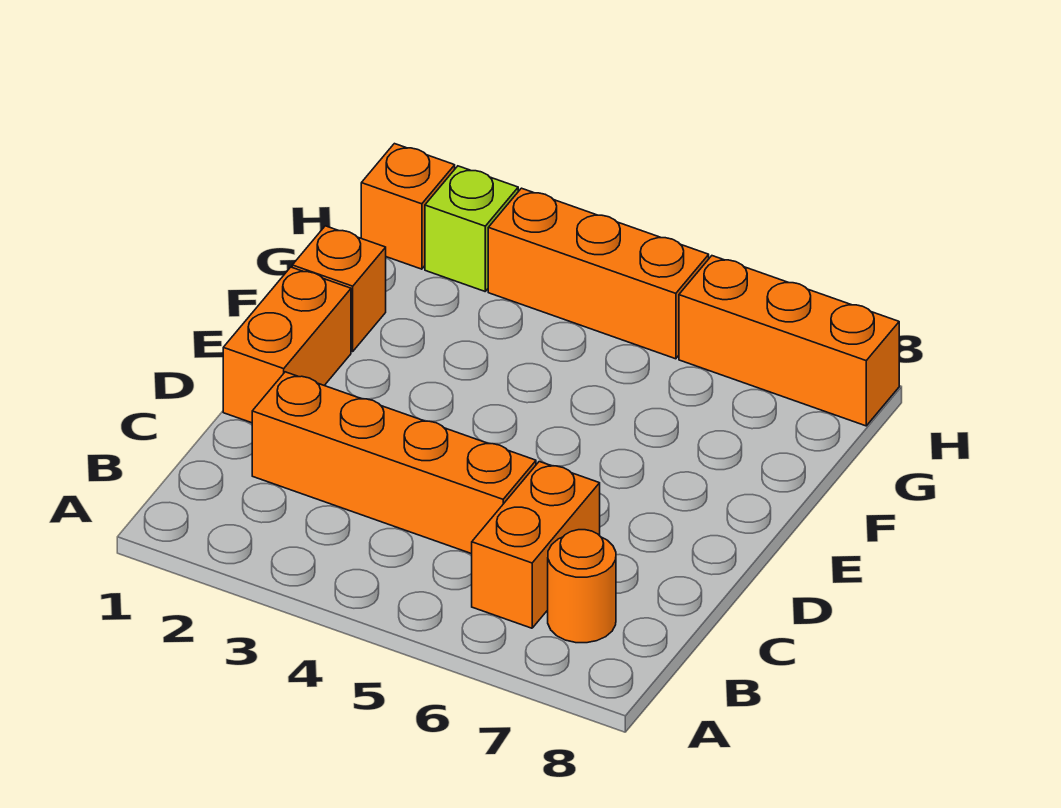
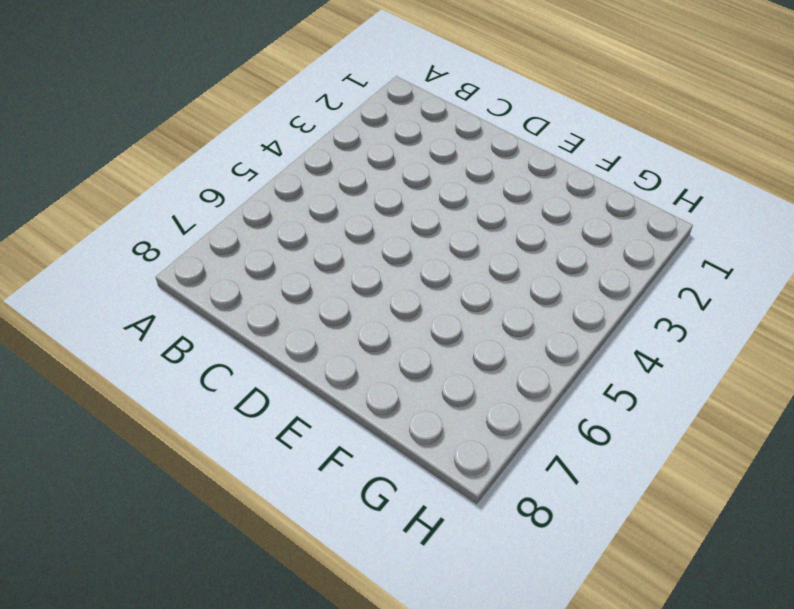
none -> orange brick B6:C6 level 1
none -> orange round brick B7 level 1

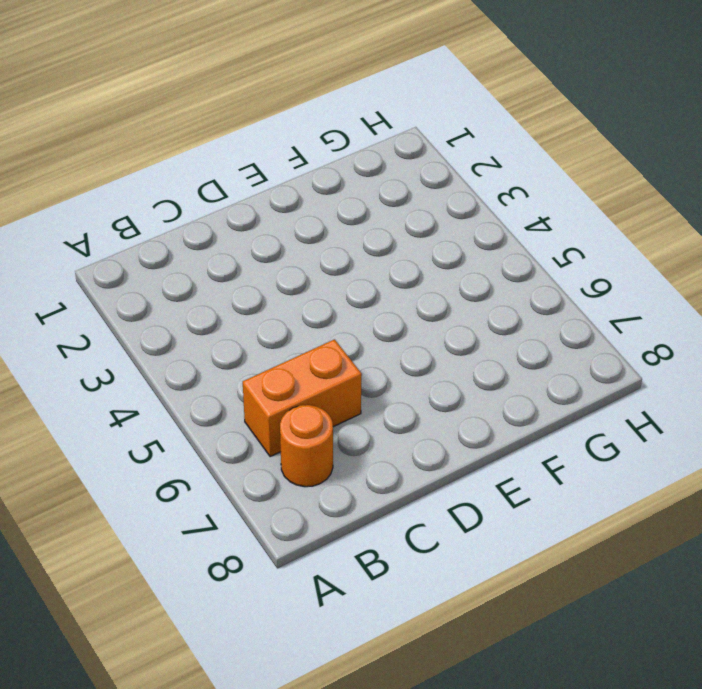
none -> orange brick C2:C5 level 1
none -> orange brick D1:E1 level 1

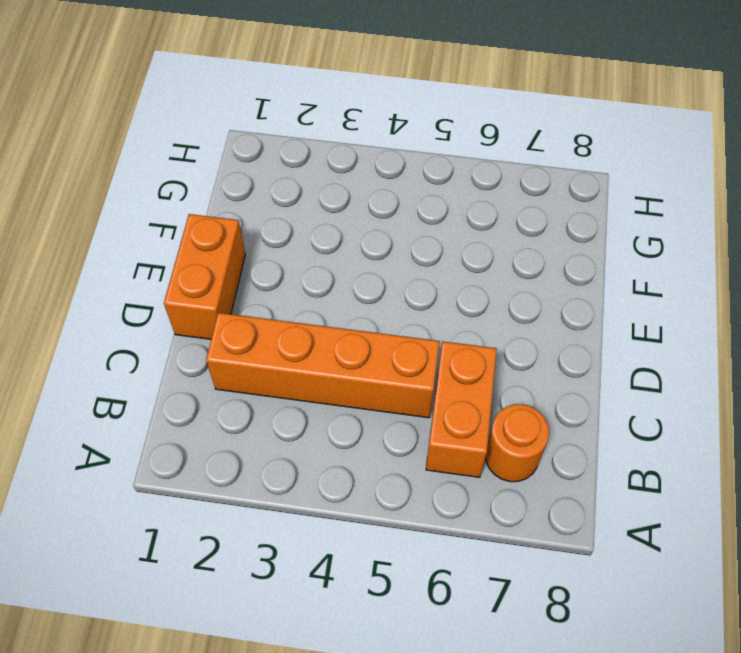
none -> orange brick F1 level 1
none -> orange brick H1 level 1

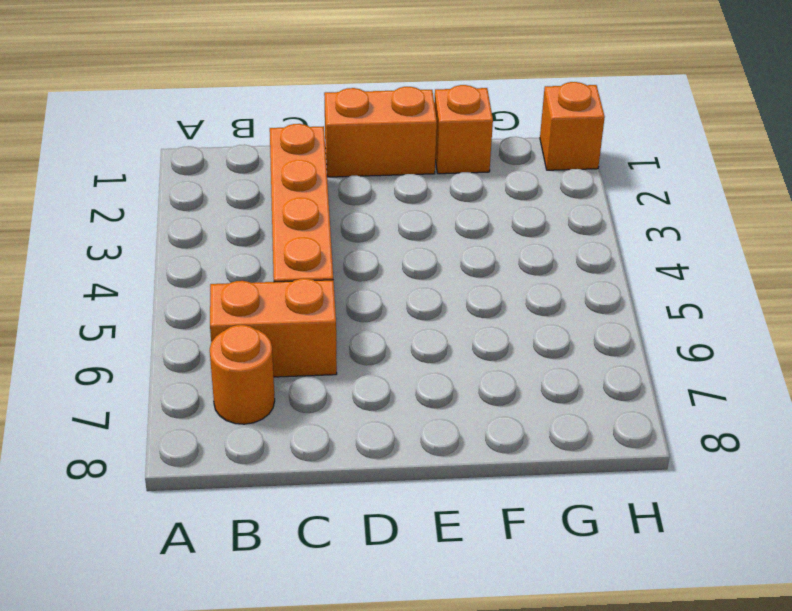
none -> lime brick H2 level 1
none -> orange brick H3:H5 level 1

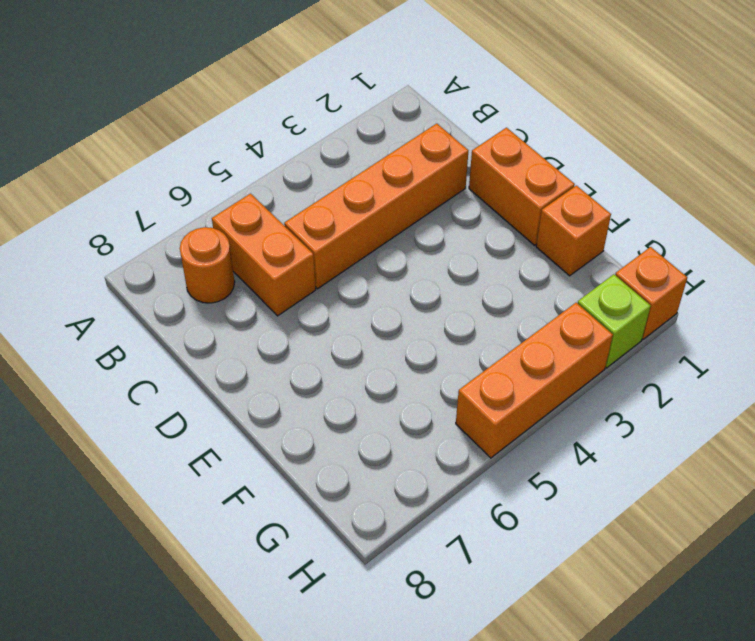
none -> orange brick H6:H8 level 1

